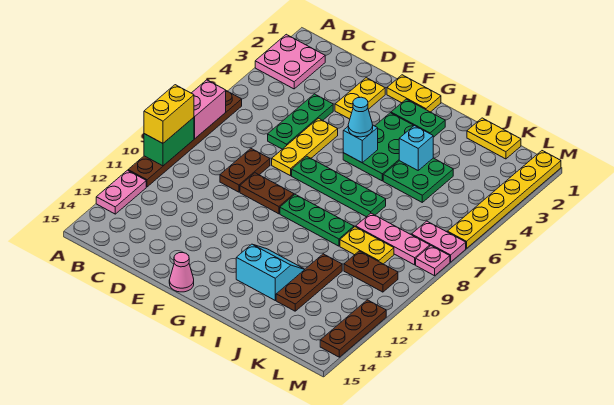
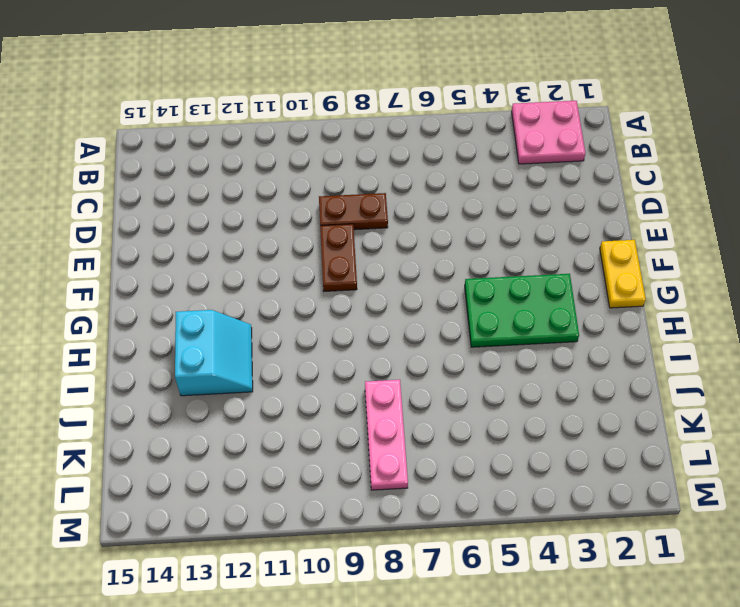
none -> brown plate A6:A11 level 1
none -> pink plate A12:A13 level 1
none -> green plate D4:D6 level 1
none -> yellow plate E2:E3 level 1

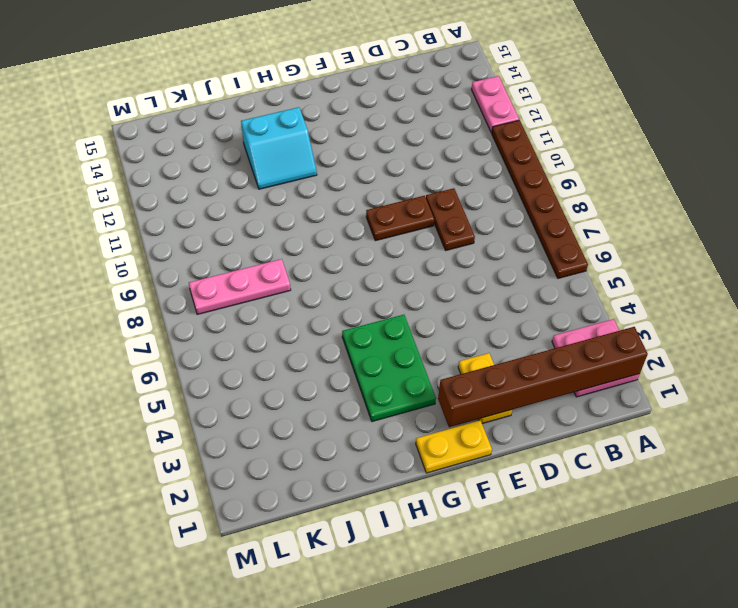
brown brick A2:F2 level 2 -> none
none -> green plate D4:D6 level 1
none -> yellow plate E5:E7 level 1
none -> green plate F7:I7 level 1
none -> pink cone F15 level 1

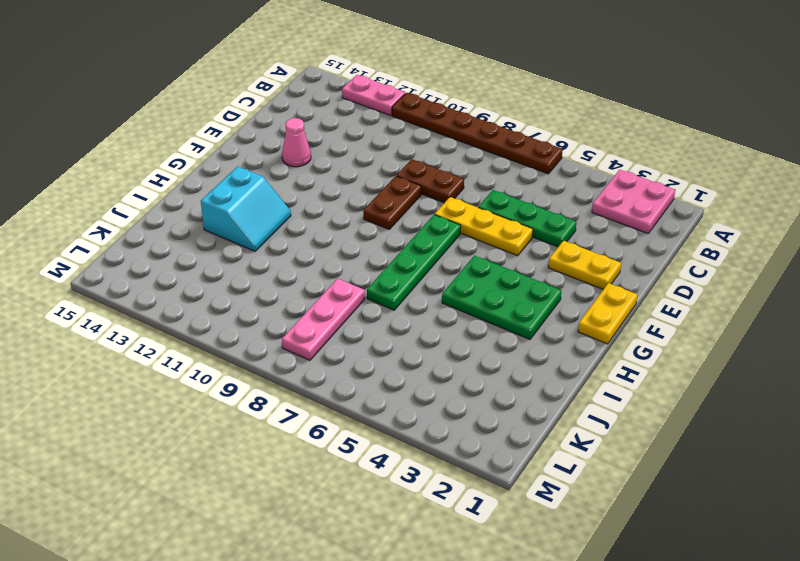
pink cone E13 level 1 -> pink cone F15 level 1
none -> green plate G2:H2 level 1
none -> green plate G9:I9 level 1
none -> green plate I4:J5 level 1
none -> yellow plate J1:K1 level 1

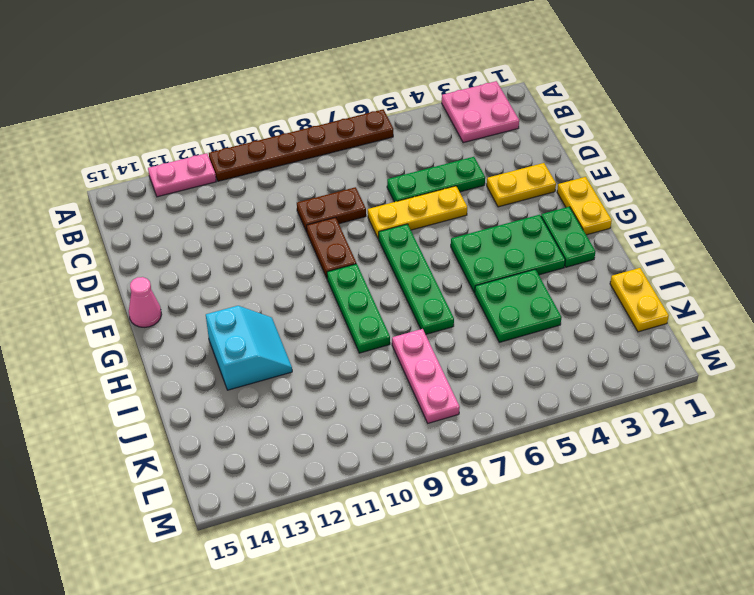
none -> yellow plate J9:K9 level 1
none -> brown plate J11:J13 level 1
none -> brown plate K10:L10 level 1
none -> pink plate L7:M7 level 1

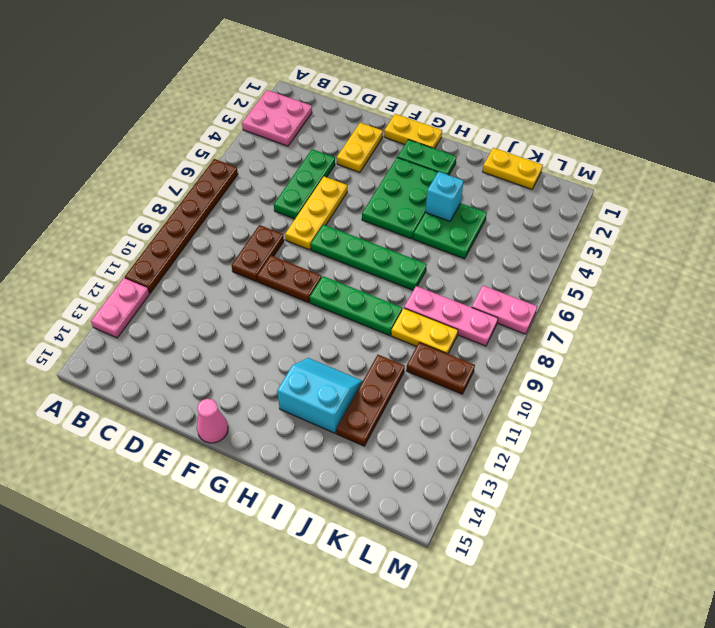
none -> yellow plate M1:M6 level 1
none -> pink plate M8 level 1
none -> brown plate M12:M14 level 1
none -> pink brick A7:A8 level 2

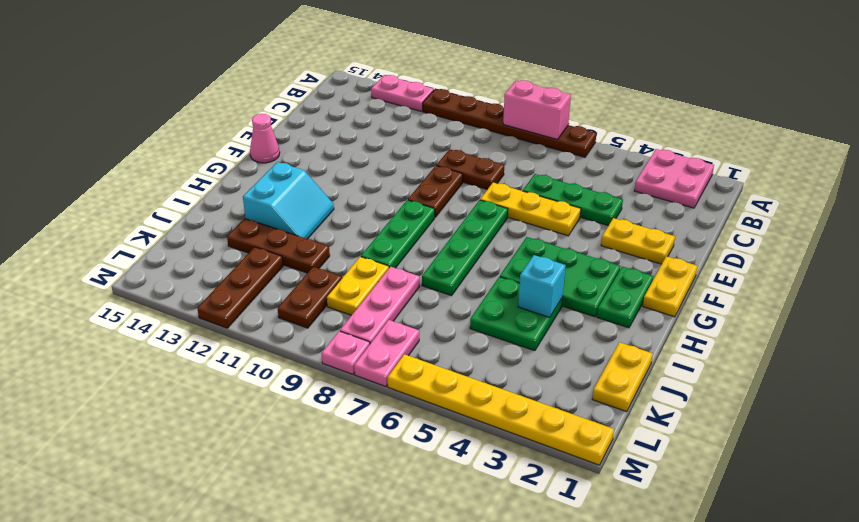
brown plate K12:M12 level 1 -> brown plate M12:M14 level 1
none -> green brick A9:A10 level 2
none -> cyan brick G5 level 2
none -> yellow brick A9:A10 level 3
none -> cyan cone G5 level 3

